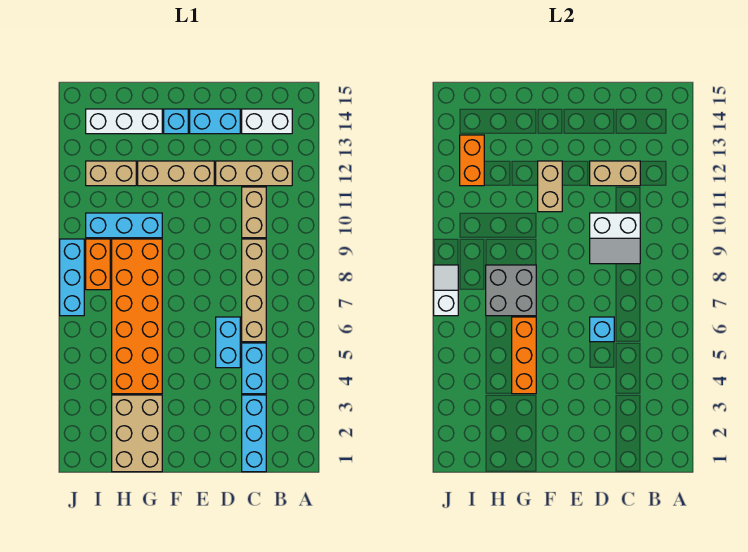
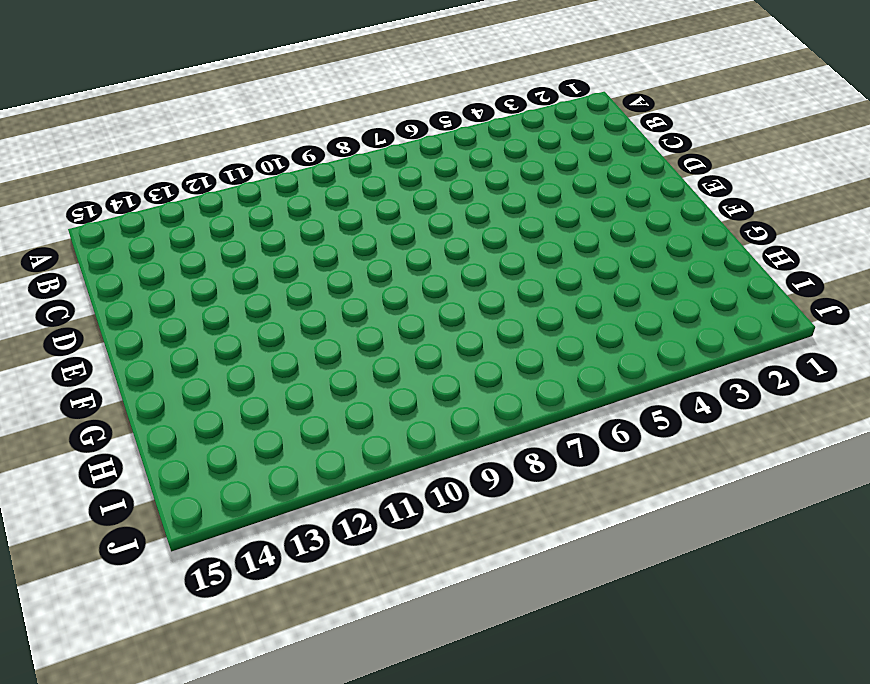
none -> tan brick B12:D12 level 1
none -> white brick B14:C14 level 1
none -> cyan brick C1:C3 level 1

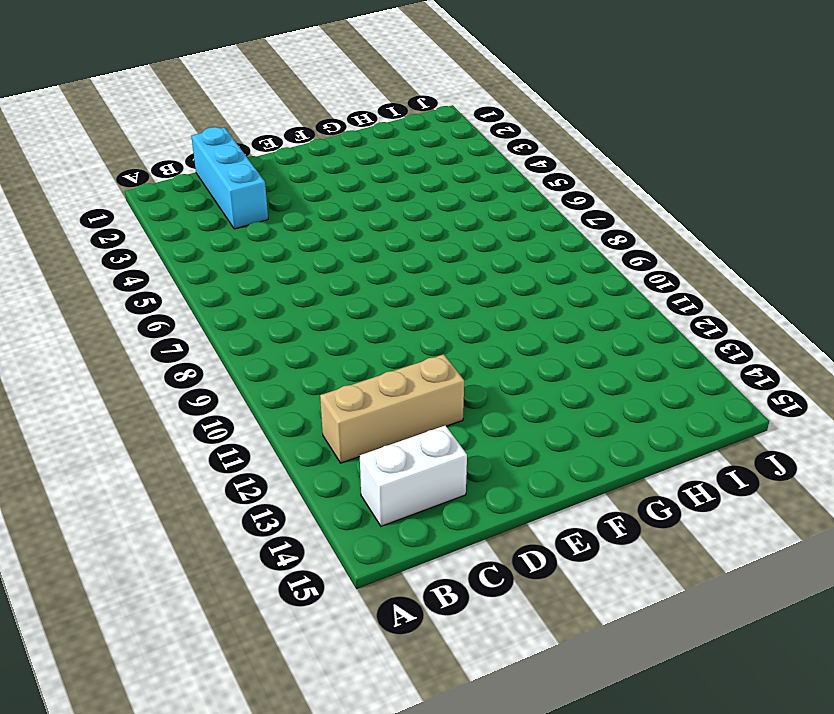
none -> cyan brick C4:C5 level 1
none -> tan brick C6:C9 level 1
none -> tan brick C10:C11 level 1

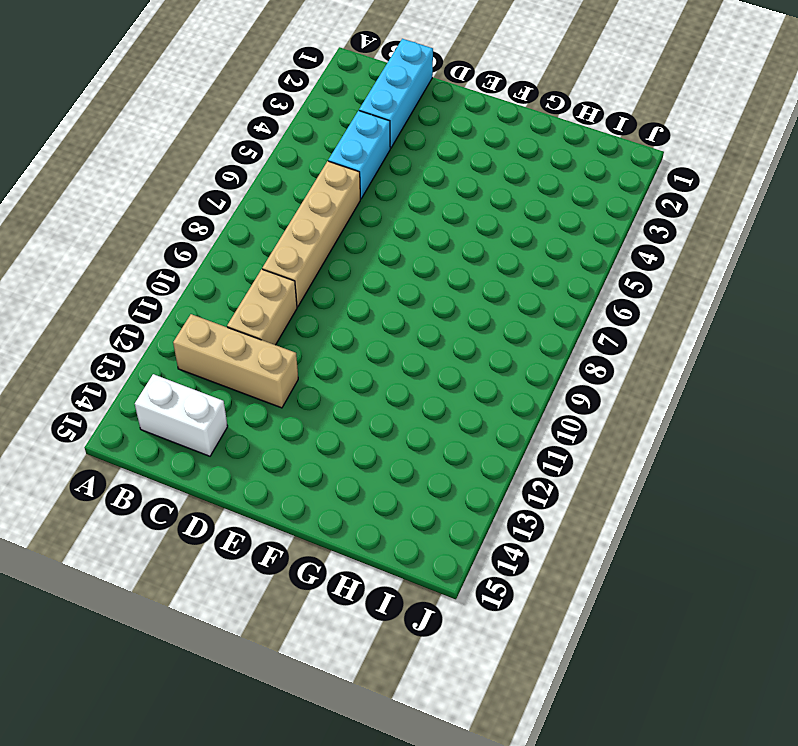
none -> cyan brick D5:D6 level 1
none -> cyan brick D14:E14 level 1
none -> tan brick E12:G12 level 1

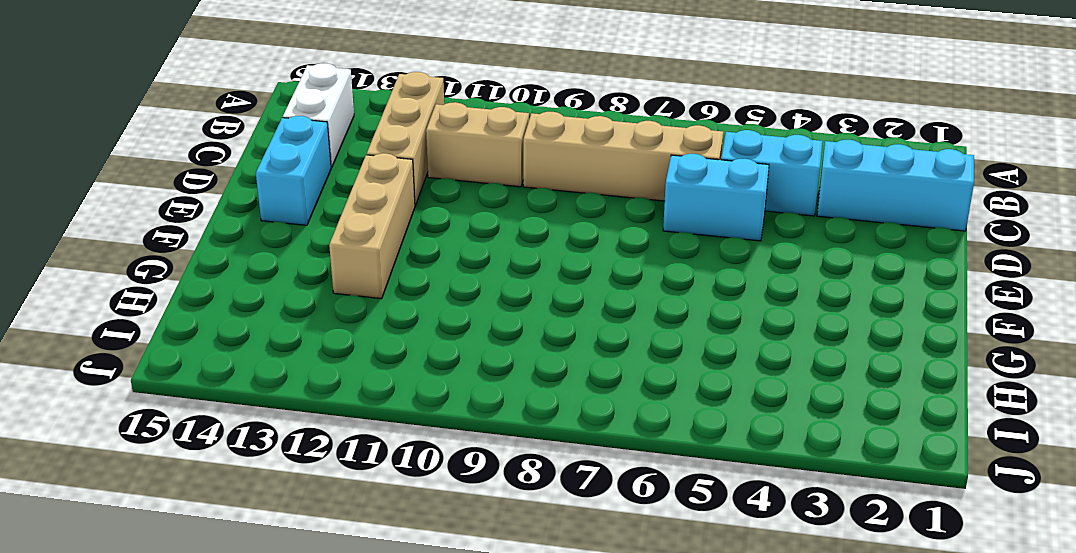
none -> cyan brick F14 level 1
none -> tan brick G1:H3 level 1
none -> orange brick G4:H9 level 1

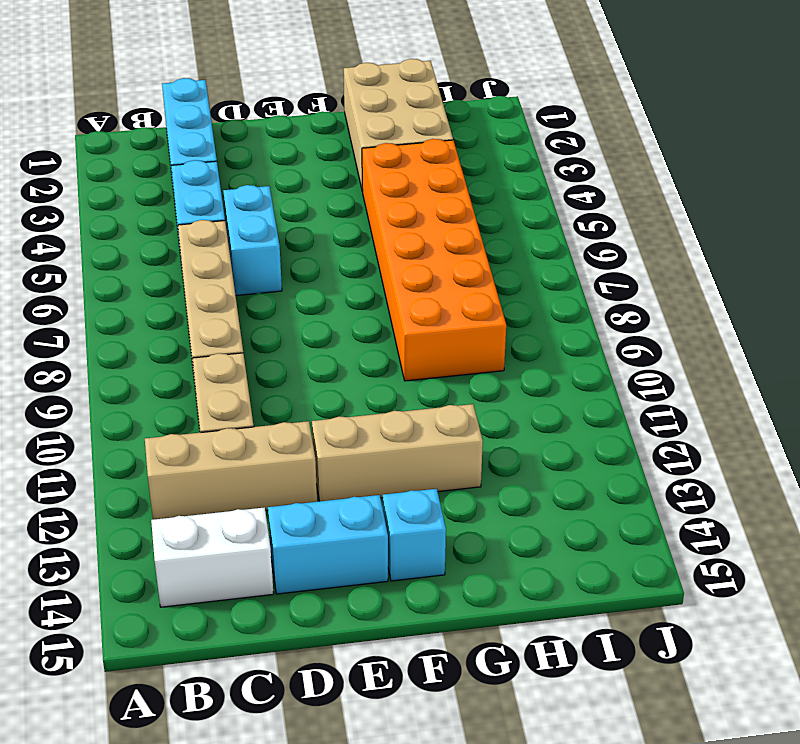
none -> cyan brick G10:I10 level 1
none -> white brick G14:I14 level 1
none -> tan brick H12:I12 level 1

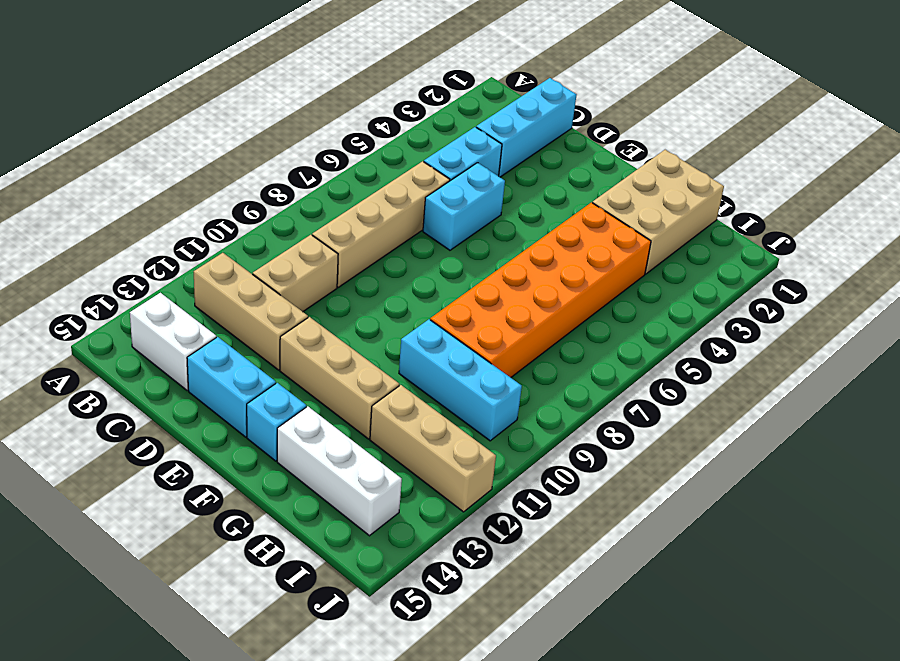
tan brick H12:J12 level 1 -> tan brick H12:I12 level 1
none -> orange brick I8:I9 level 1
none -> cyan brick J7:J9 level 1
none -> white slope C9:D10 level 2 top 10

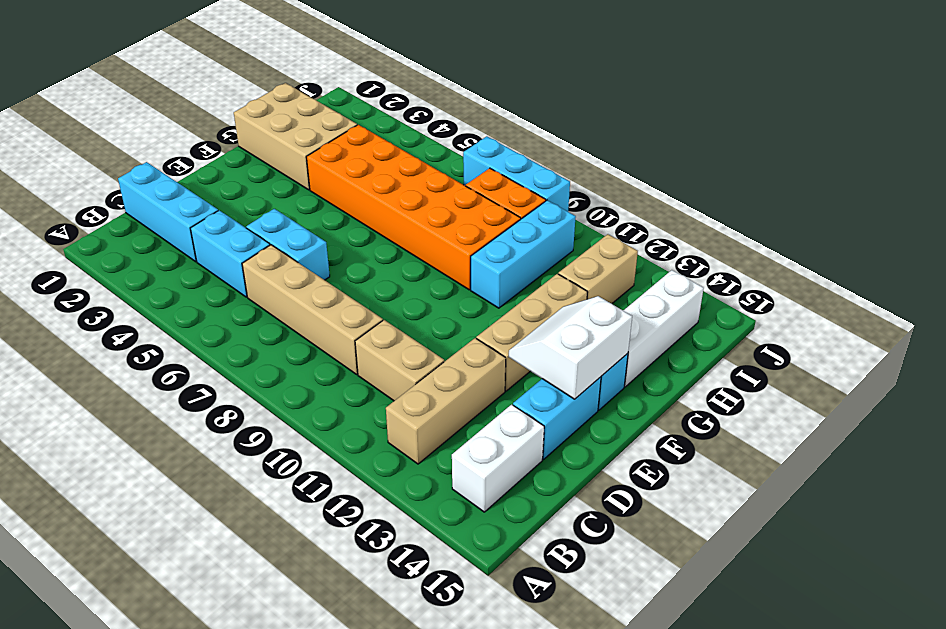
white slope E13:F14 level 2 top 14 -> white slope C9:D10 level 2 top 10
none -> tan brick C12:D12 level 2
none -> cyan brick D6 level 2
none -> tan brick F11:F12 level 2

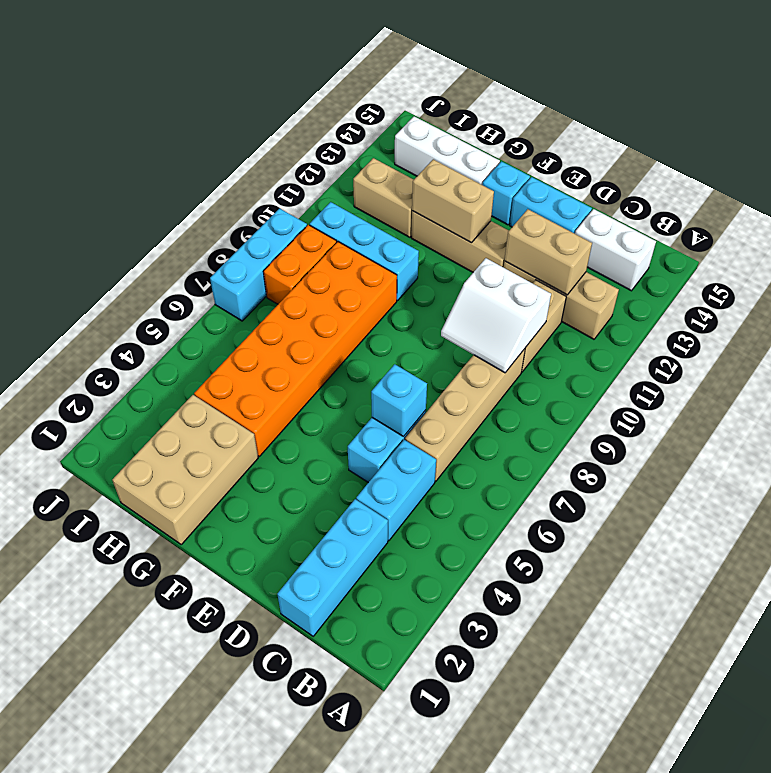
tan brick F12:G12 level 2 -> tan brick F11:F12 level 2
none -> orange brick G4:G6 level 2
none -> grey brick G7:H8 level 2
none -> orange brick I12:I13 level 2

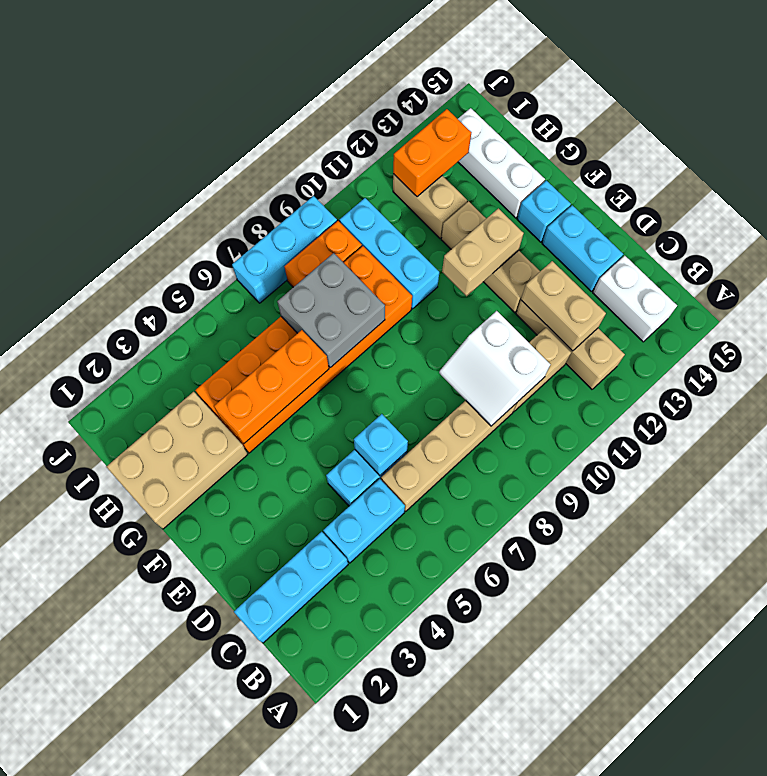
none -> white slope J7:J8 level 2 top 7

